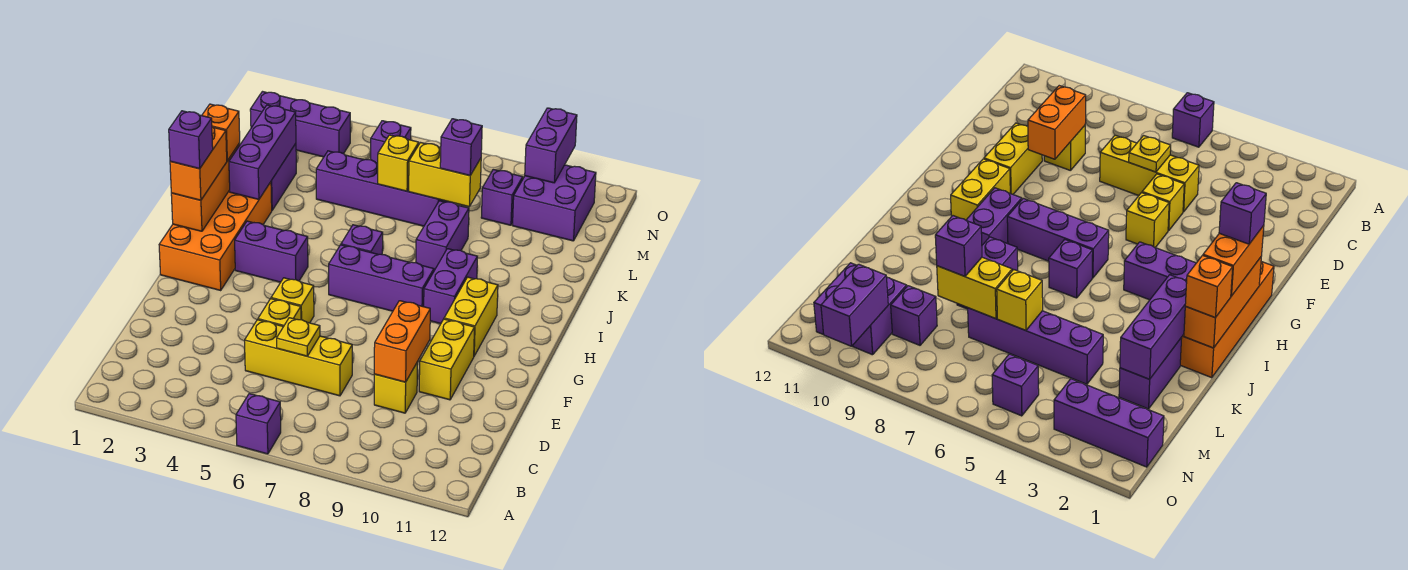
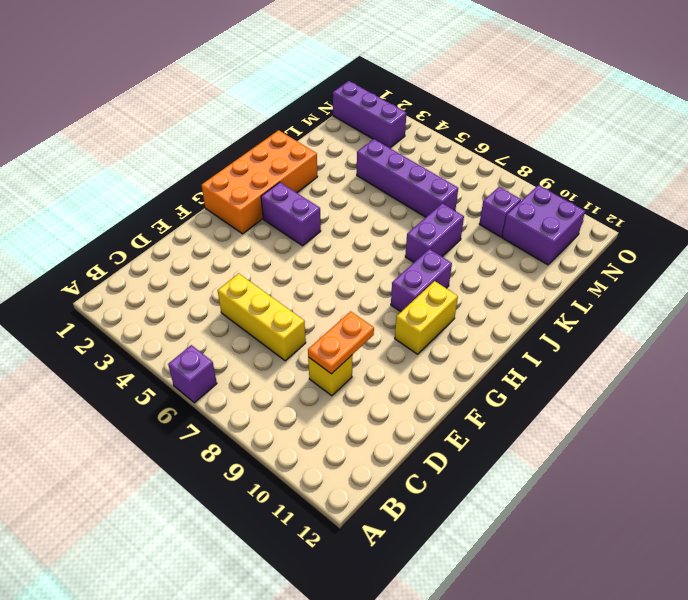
orange plate D9:E9 level 2 -> orange brick D9:E9 level 2
none -> yellow brick E5 level 1
none -> yellow brick E10:F10 level 1
none -> yellow brick F5 level 1
none -> purple brick H6:H8 level 1

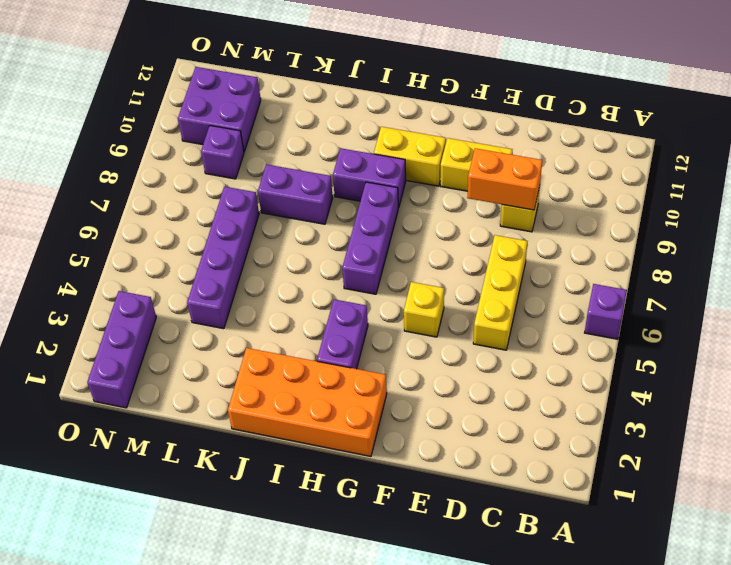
none -> yellow brick E5 level 1
none -> purple brick I6 level 1
none -> purple brick K2:L2 level 1
none -> purple brick N5 level 1

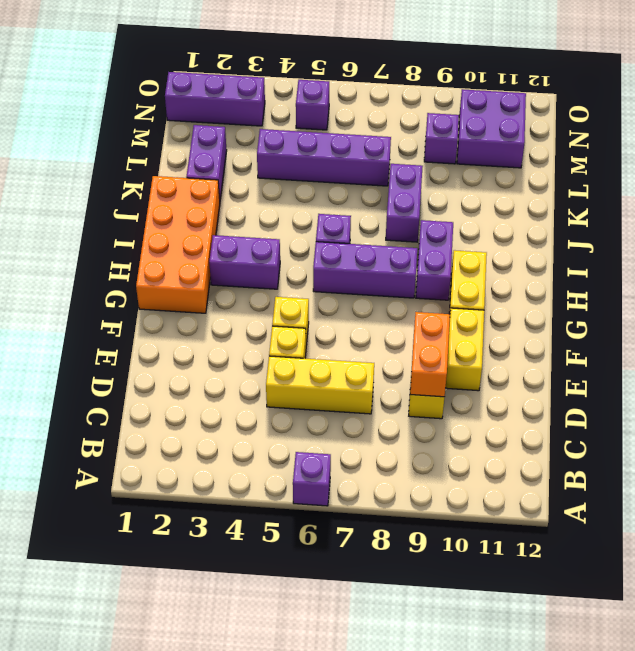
none -> yellow plate D6 level 2
none -> orange brick H1:J1 level 2
none -> purple brick J2:L2 level 2
none -> yellow brick L6 level 2

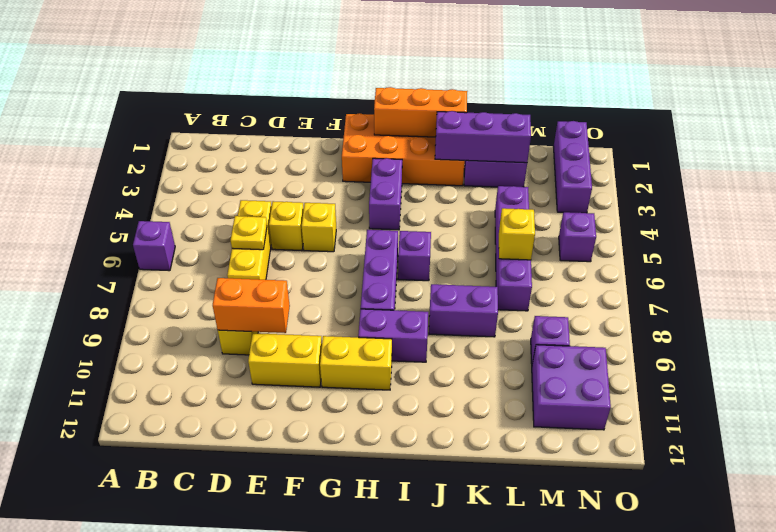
none -> yellow brick L7:L8 level 2
none -> purple brick N10:O10 level 2
none -> orange brick H1:I1 level 3
none -> orange brick J1 level 3

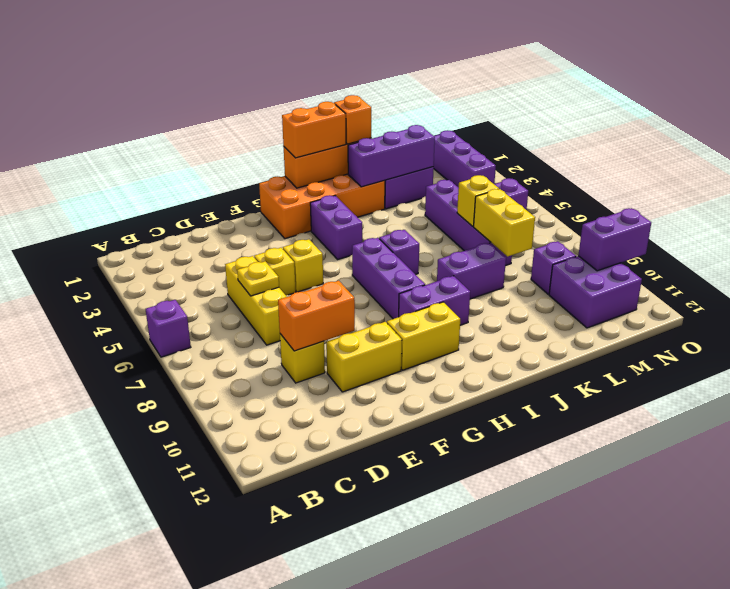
none -> purple brick L8 level 3
none -> purple brick H1 level 4

